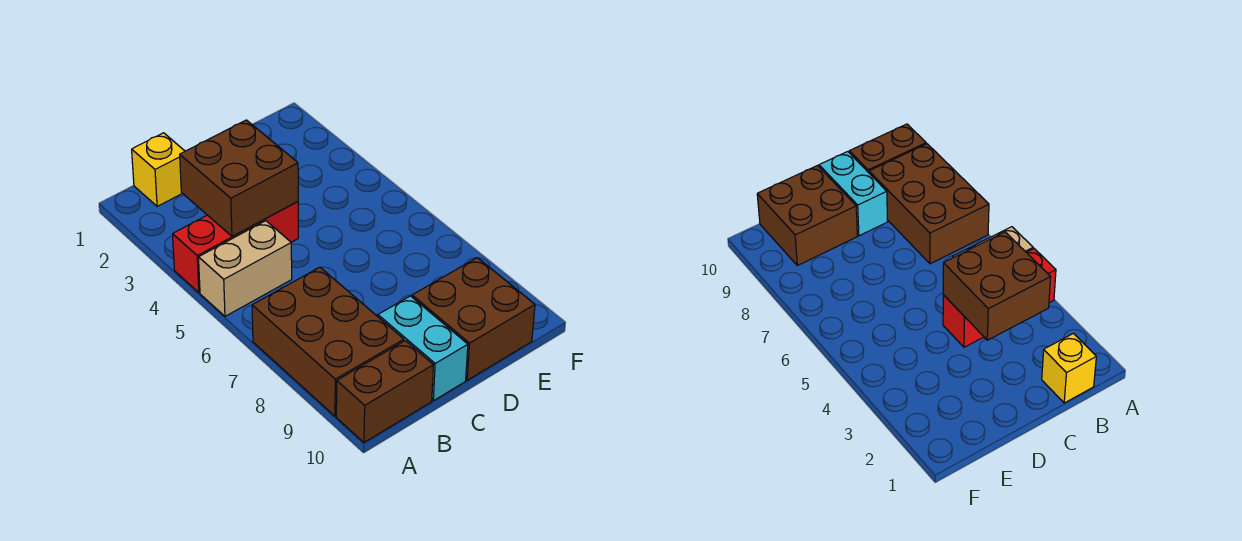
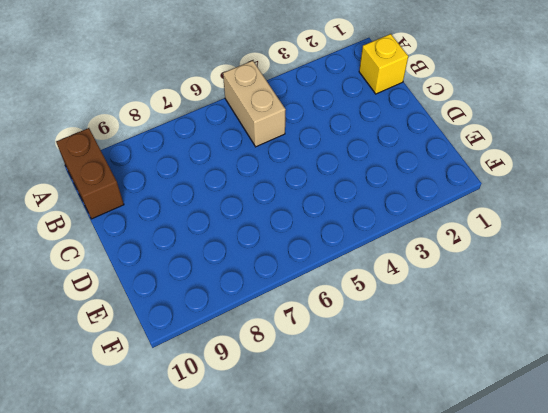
none -> red brick A4:C4 level 1
none -> brown brick A7:B9 level 1

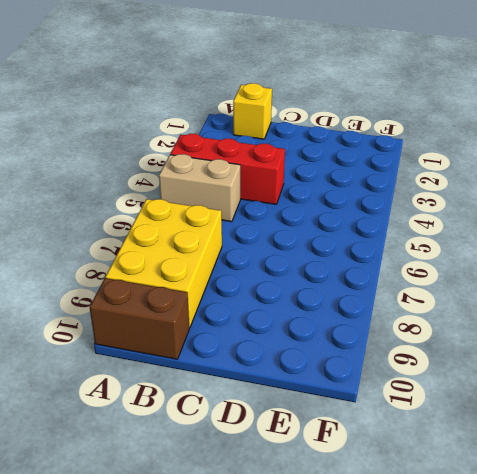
yellow brick A7:B9 level 1 -> brown brick A7:B9 level 1
none -> cyan brick C9:C10 level 1
none -> brown brick D9:E10 level 1

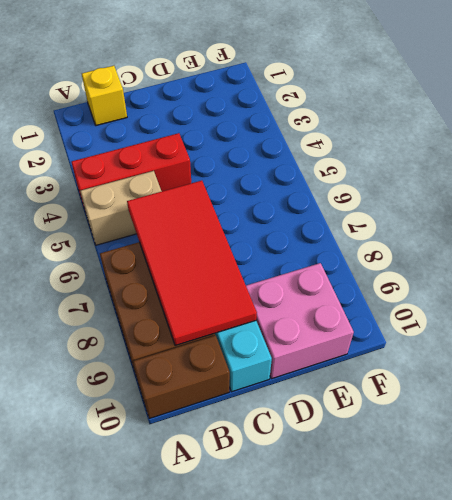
red tile B6:C9 level 2 -> none
pink brick D9:E10 level 1 -> brown brick D9:E10 level 1
none -> brown brick B3:C4 level 2

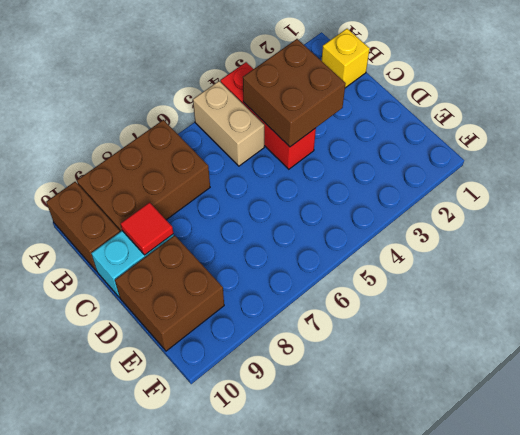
red tile C9 level 2 -> none

